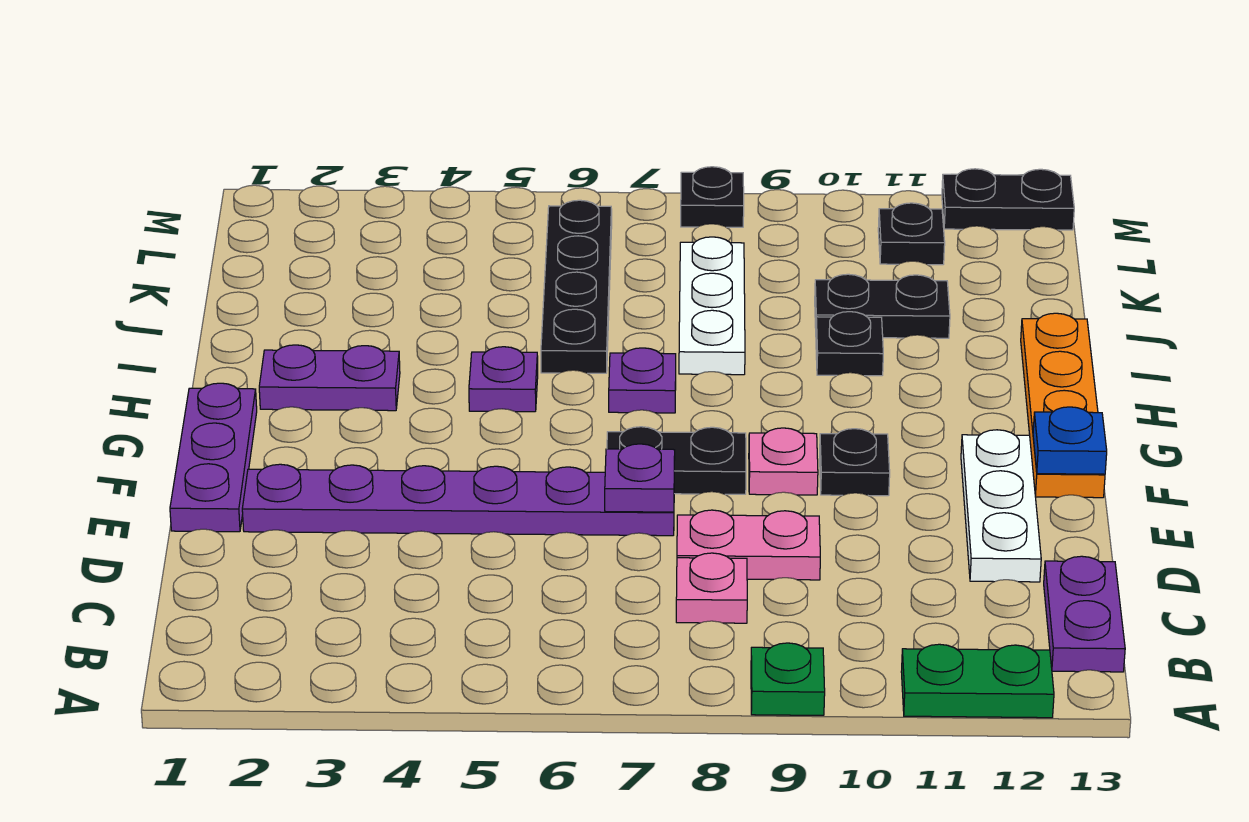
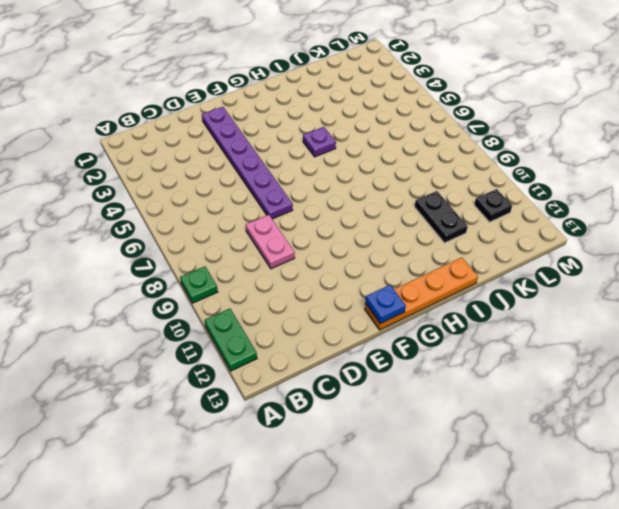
none -> purple plate B13:C13 level 1
none -> pink plate C8 level 1
none -> white plate D12:F12 level 1

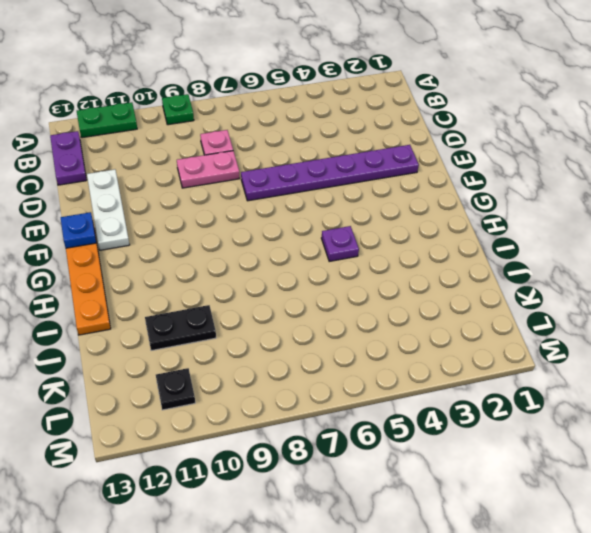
none -> purple plate E1:G1 level 1
none -> black plate F7:F8 level 1
none -> pink plate F9 level 1

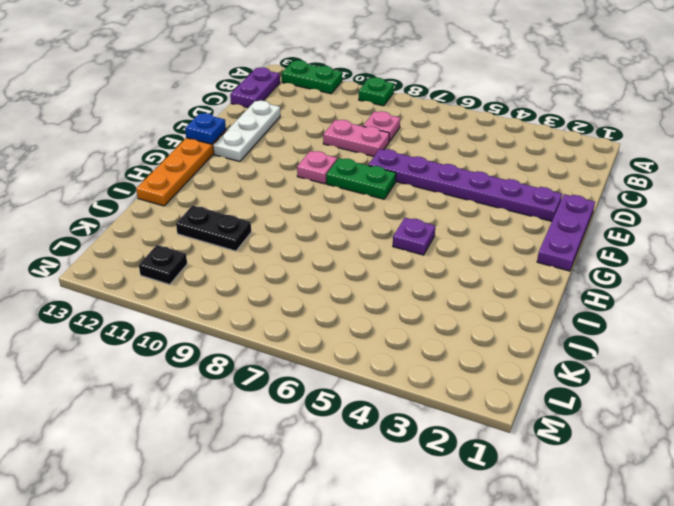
green plate F7:F8 level 1 -> black plate F7:F8 level 1
none -> black plate F10 level 1
none -> purple plate H2:H3 level 1
none -> purple plate H7 level 1

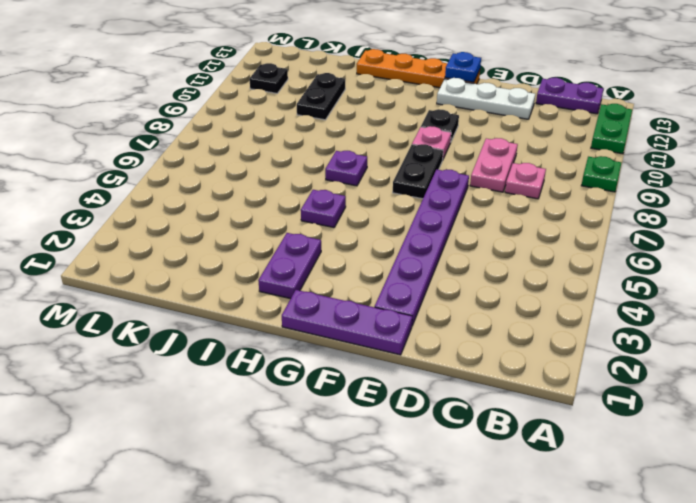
none -> black plate I6:L6 level 1
none -> white plate I8:K8 level 1
none -> black plate I10 level 1

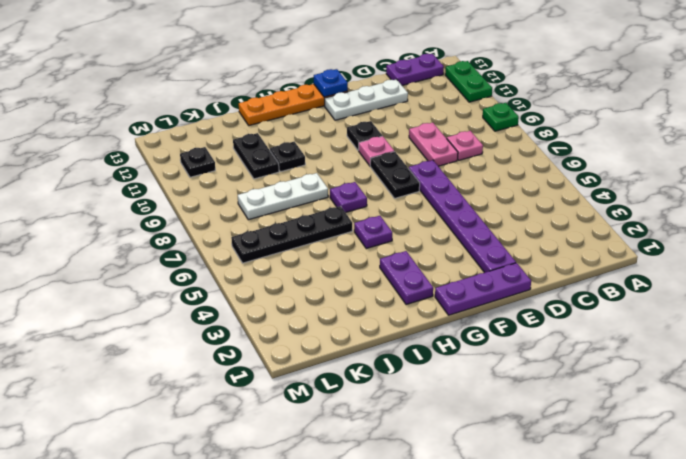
none -> black plate M8 level 1
none -> black plate M12:M13 level 1
none -> purple plate E7 level 2

